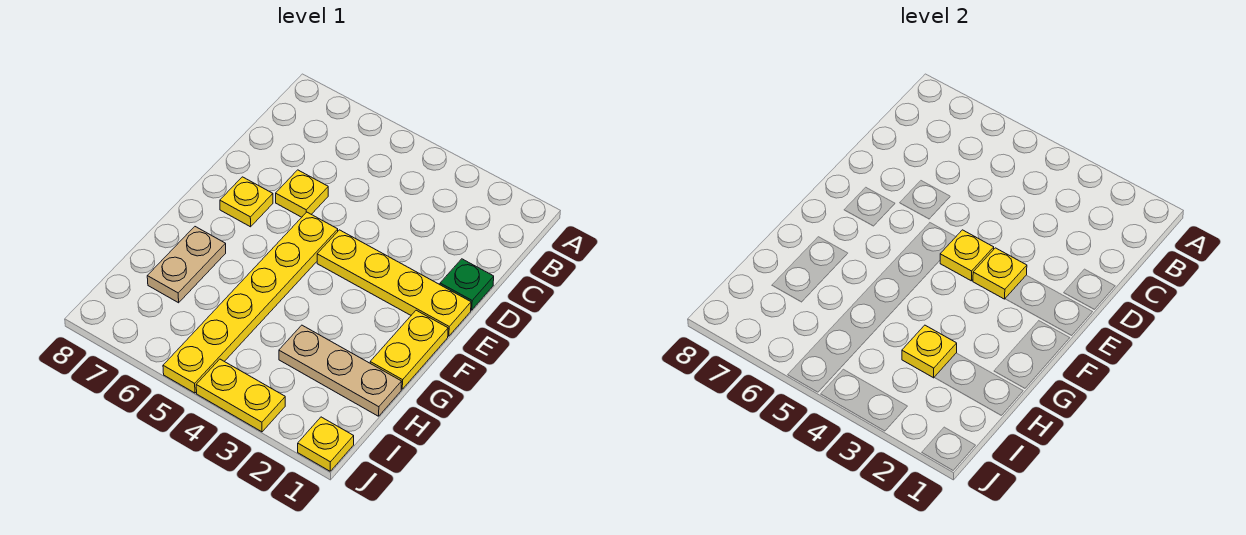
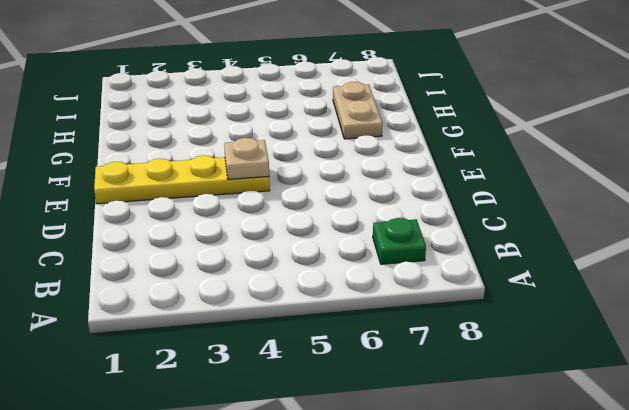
green plate B7 level 1 -> green plate D1 level 1
tan plate E4 level 2 -> yellow plate E4 level 2
none -> yellow plate D6 level 1
none -> yellow plate E5:J5 level 1
none -> yellow plate E7 level 1

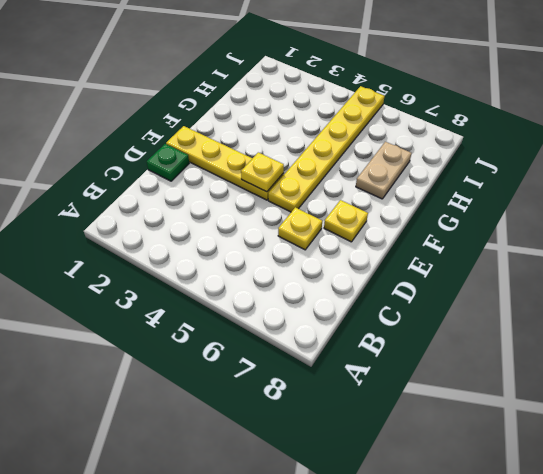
none -> yellow plate F1:G1 level 1
none -> tan plate H1:H3 level 1
none -> yellow plate J1 level 1

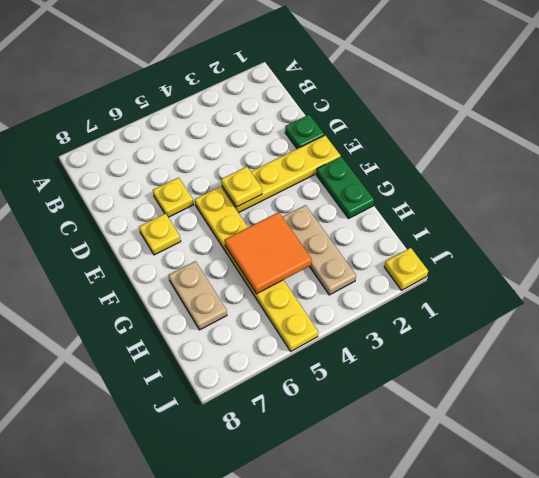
green plate F1:G1 level 1 -> yellow plate F1:G1 level 1
tan plate G3:I3 level 1 -> tan plate H1:H3 level 1
orange tile G4:H5 level 2 -> none
none -> yellow plate J3:J4 level 1
none -> yellow plate E3 level 2
none -> yellow plate H3 level 2

